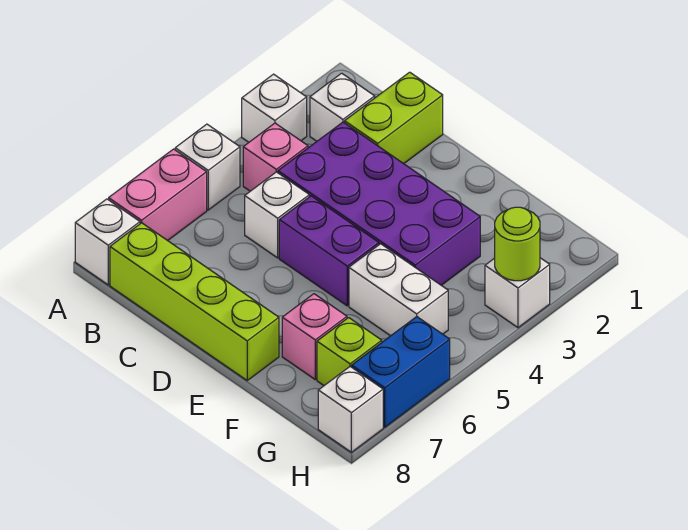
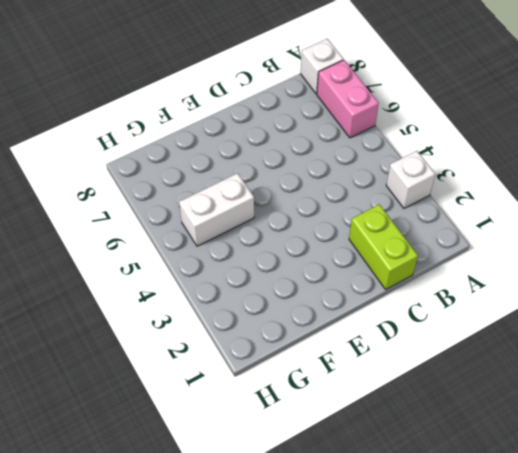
none -> white brick A5 level 1
none -> white brick B2 level 1
none -> pink brick B4 level 1

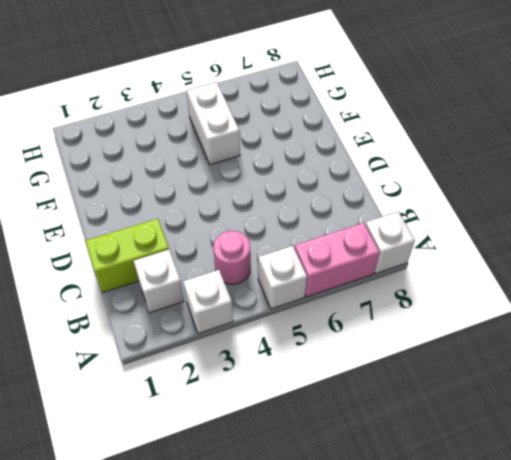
pink round brick B4 level 1 -> pink brick B4 level 1
none -> lime brick B8:E8 level 1
none -> purple brick C3:F4 level 1
none -> white brick C5 level 1

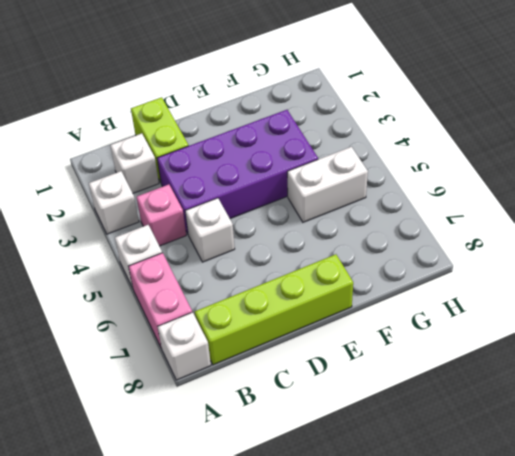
none -> purple brick D5:E5 level 1
none -> pink brick F7 level 1
none -> lime brick G7 level 1

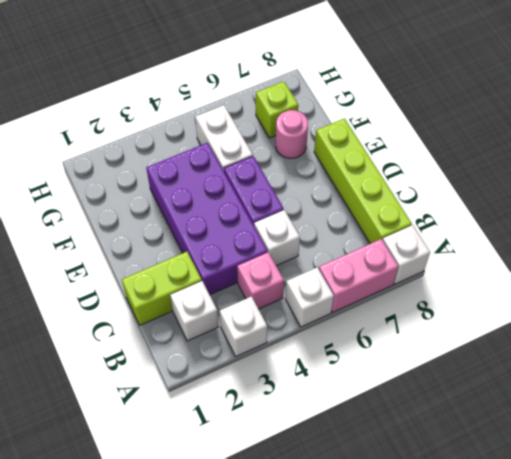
pink round brick F7 level 1 -> pink brick F7 level 1
none -> white brick H3 level 1
none -> blue brick H6:H7 level 1
none -> white brick H8 level 1

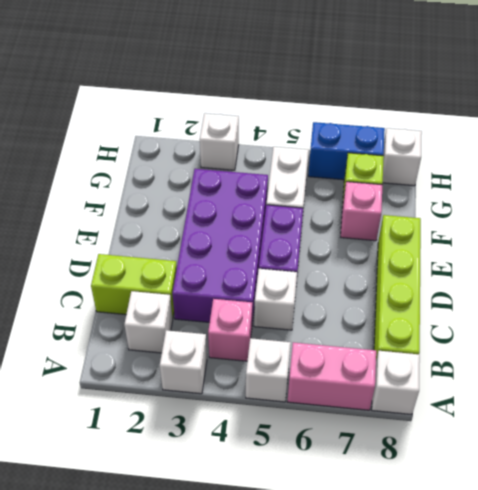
none -> lime round brick H3 level 2

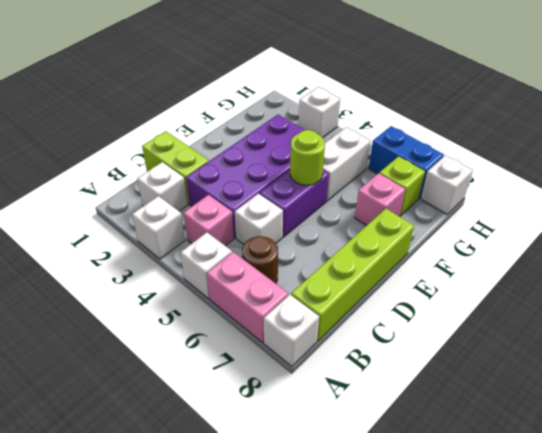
brown round brick B6 level 1 -> none
lime round brick E5 level 2 -> lime round brick H3 level 2

